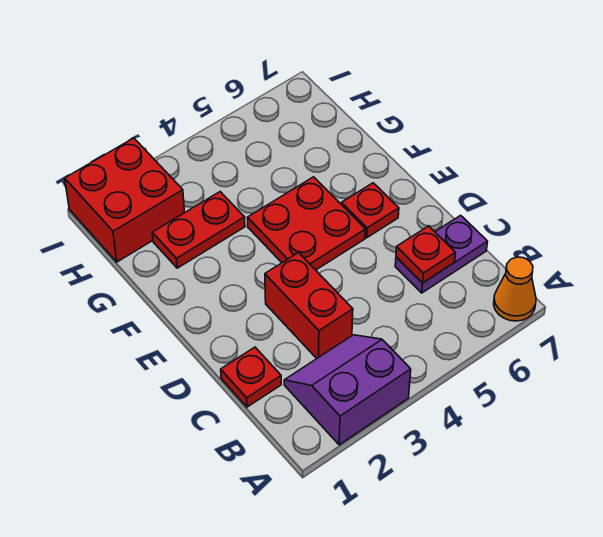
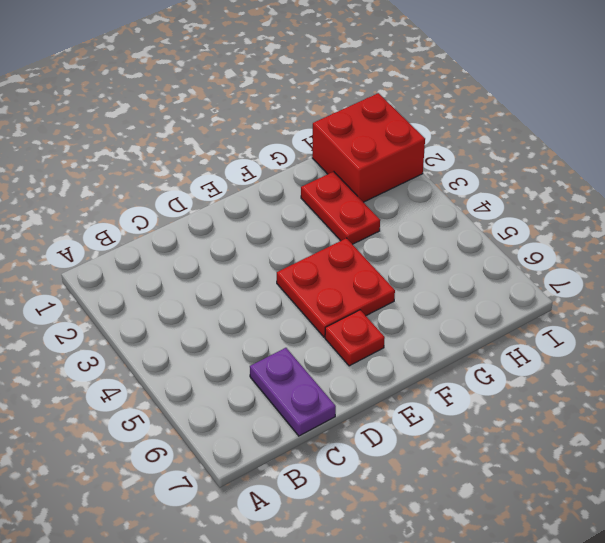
none -> purple slope A2:B3 level 1 top A
none -> orange cone A7 level 1

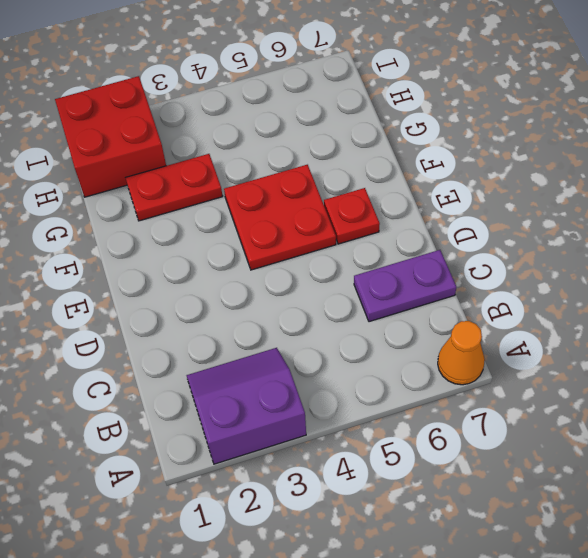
none -> red plate C1 level 1
none -> red brick C3:D3 level 1

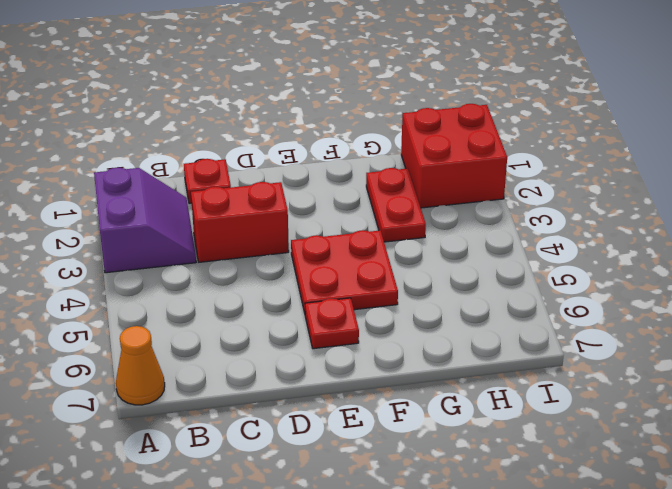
none -> purple plate C6:C7 level 1
none -> red plate C6 level 2

